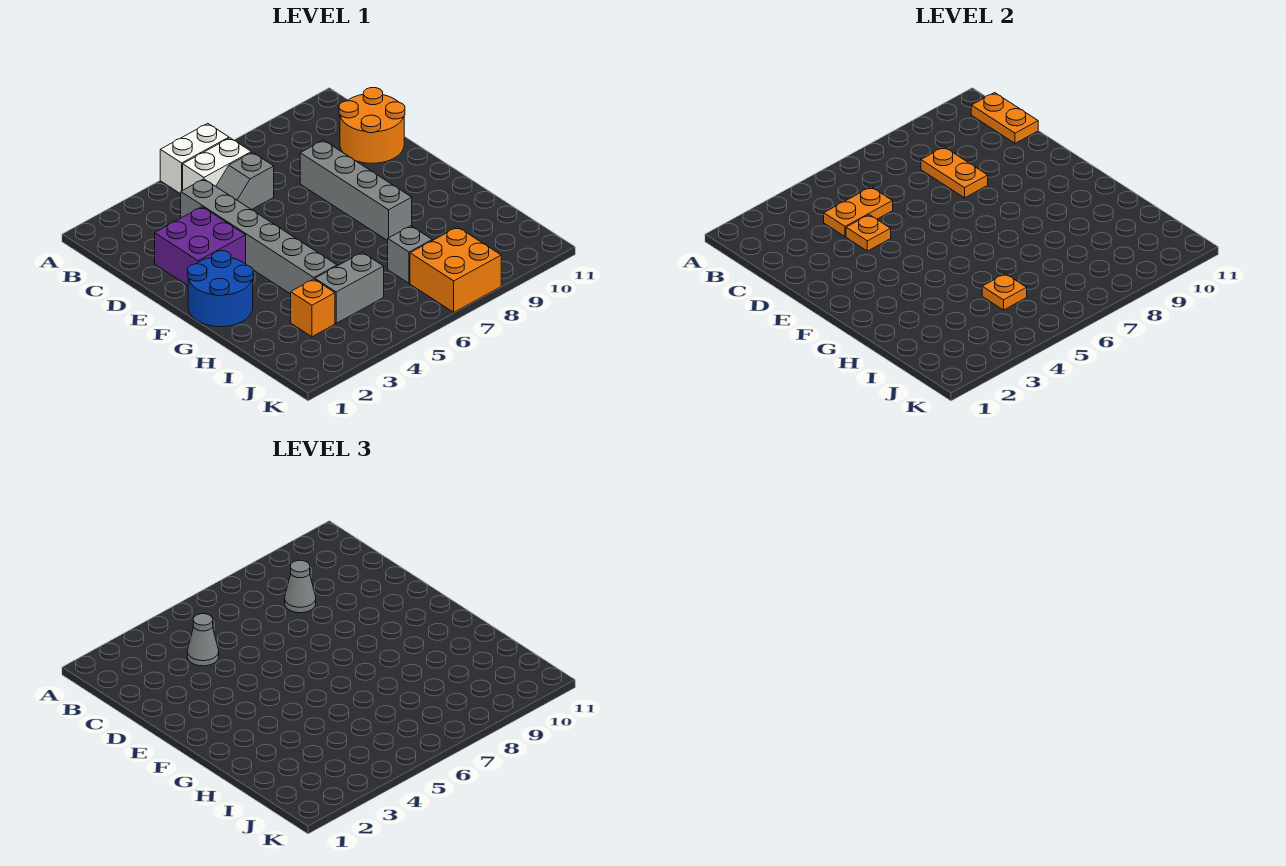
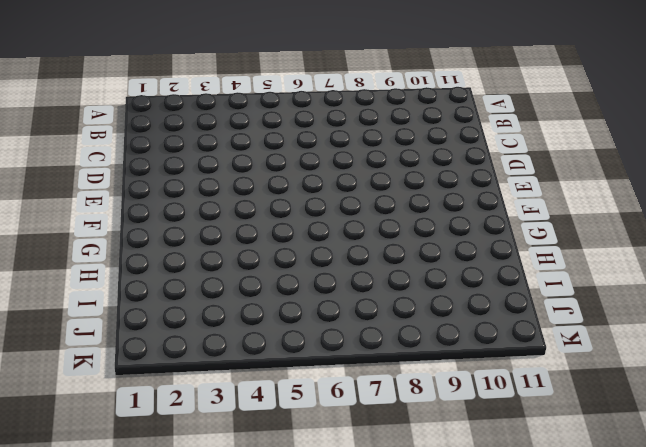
none -> white brick A5:A6 level 1
none -> white brick B5:B6 level 1
none -> grey brick C4:H4 level 1

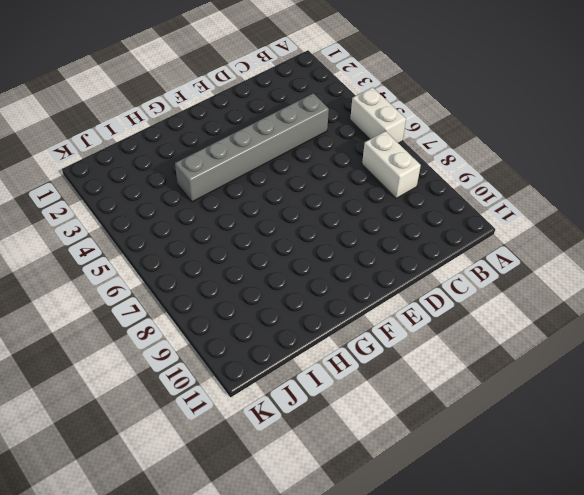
white brick B7:B8 level 1 -> white brick B5:B6 level 1
none -> grey slope C5:C6 level 1 top 6
none -> orange round brick C10:D11 level 1
none -> purple brick D2:E3 level 1

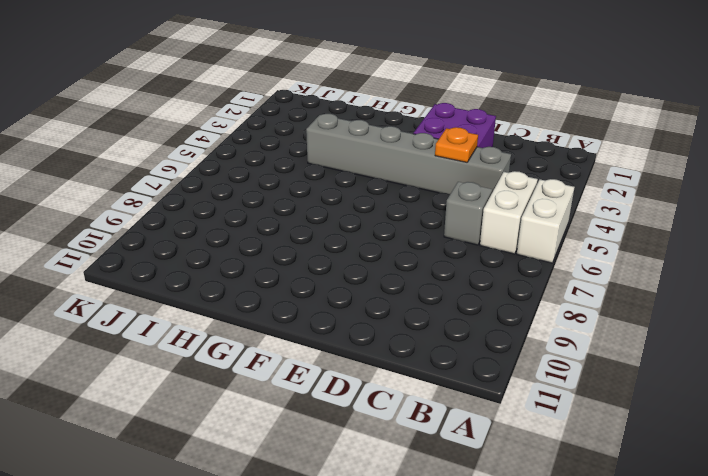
none -> orange round brick C10:D11 level 1
none -> grey brick D8:G8 level 1
none -> blue round brick F1:G2 level 1

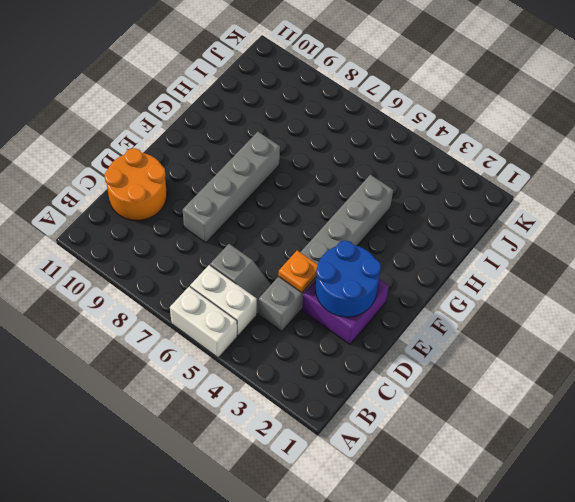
blue round brick D2:E3 level 2 -> blue round brick F1:G2 level 1
none -> orange brick I3 level 1
none -> grey brick I4:I5 level 1
none -> grey brick I7 level 1

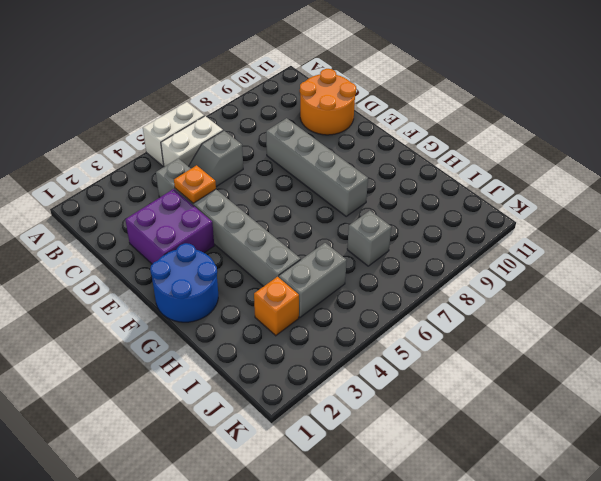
none -> orange brick J7:K8 level 1
none -> orange plate B11:C11 level 2
none -> orange plate C4:C5 level 2

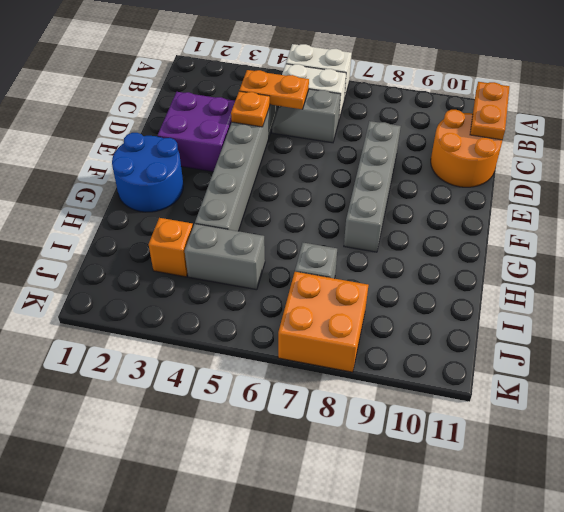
none -> orange plate C8:D8 level 2
none -> orange plate I5 level 2
none -> grey cone C4 level 3

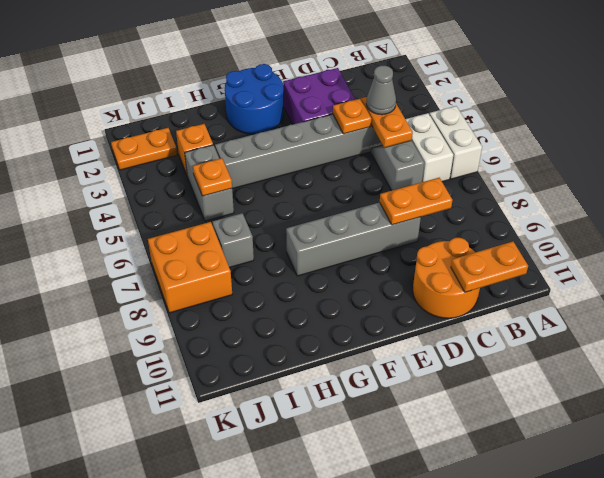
orange plate J2:K2 level 1 -> none
none -> grey cone C8 level 3

